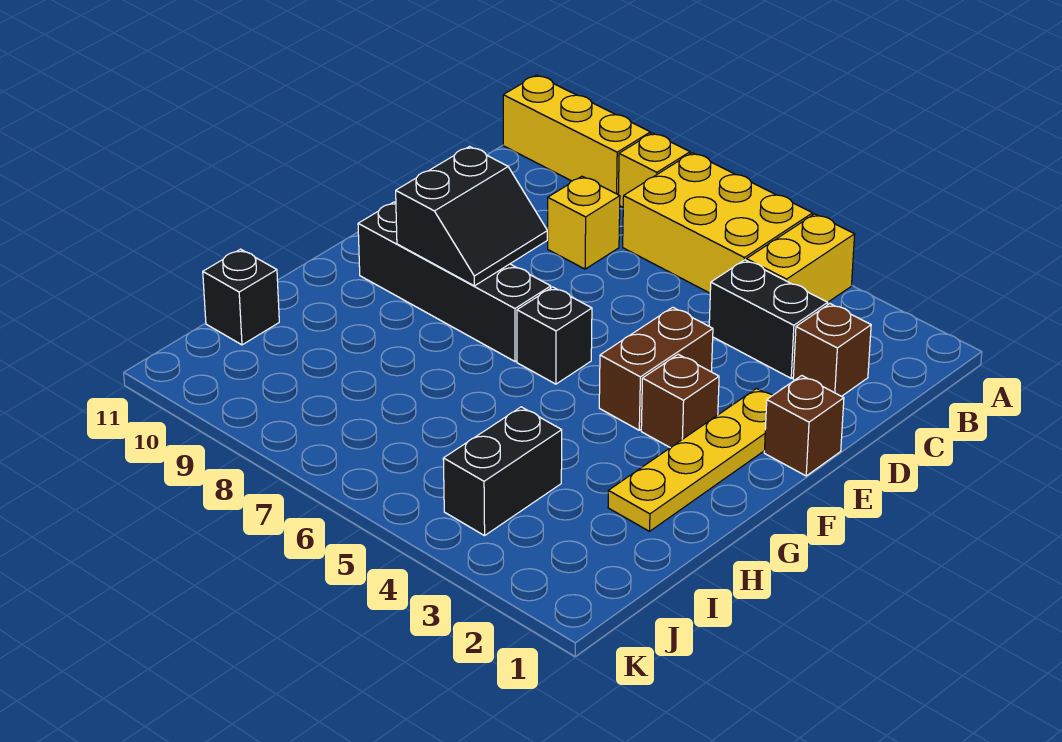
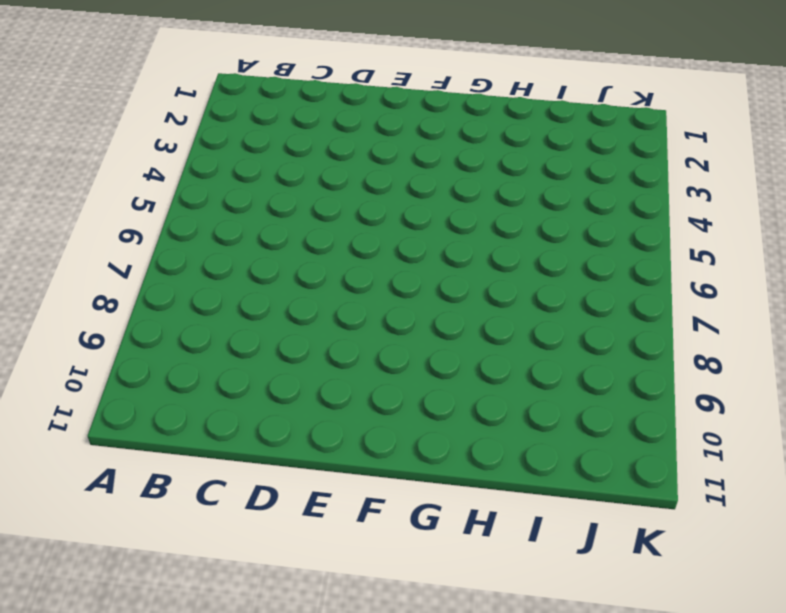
none -> yellow brick A4:B4 level 1
none -> yellow brick A5:B7 level 1
none -> yellow brick A8 level 1

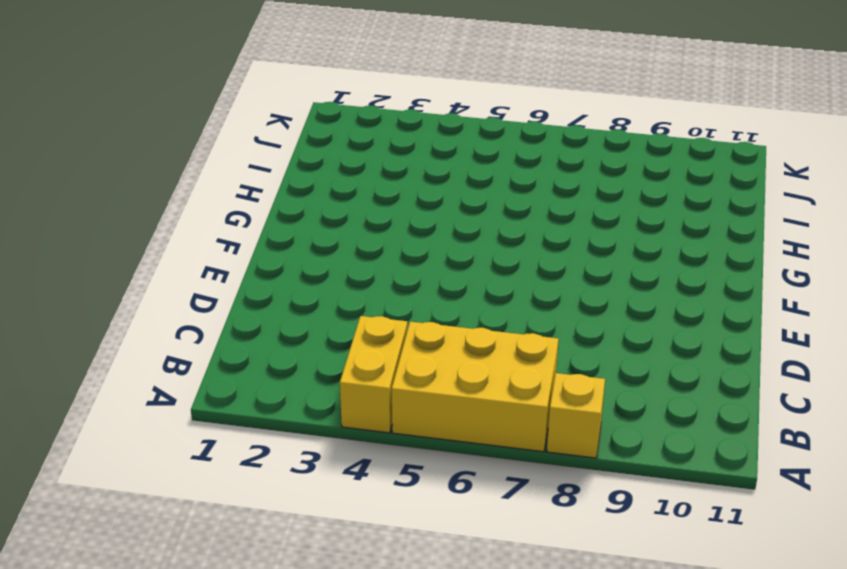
none -> yellow brick A9:A11 level 1
none -> brown brick C2 level 1
none -> black brick C3:C4 level 1

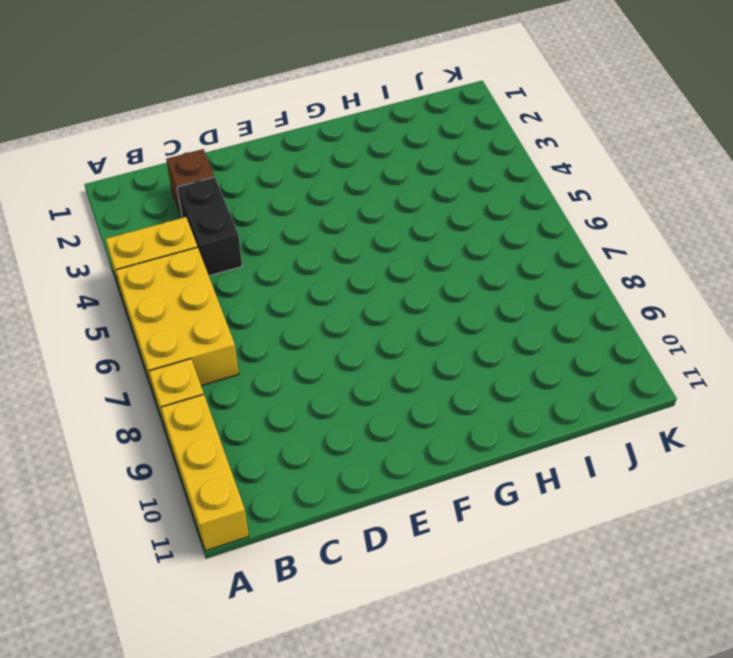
none -> yellow brick C8 level 1
none -> brown brick E1 level 1
none -> yellow plate E2:H2 level 1

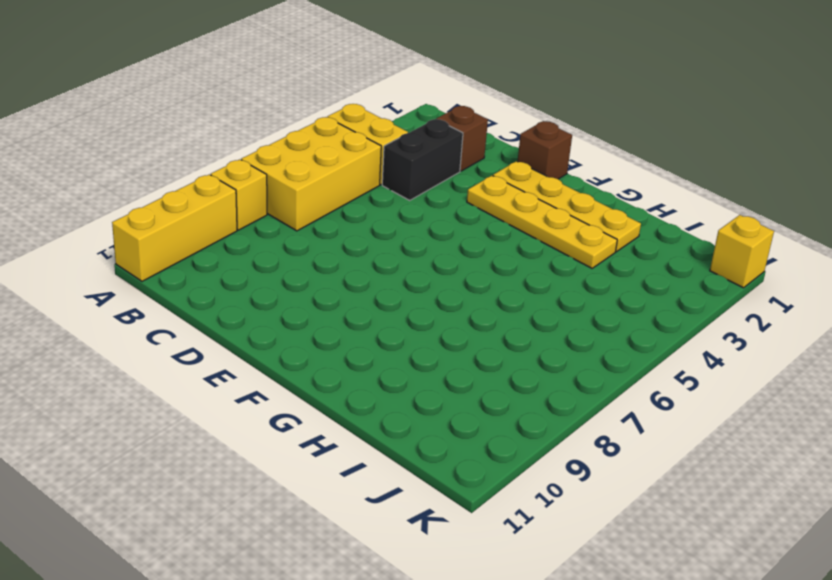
yellow plate E3:H3 level 1 -> brown brick F3 level 1
yellow brick K1 level 1 -> yellow brick C8 level 1
none -> brown brick E4:F4 level 1
none -> black brick F6 level 1
none -> black brick F7:F10 level 1

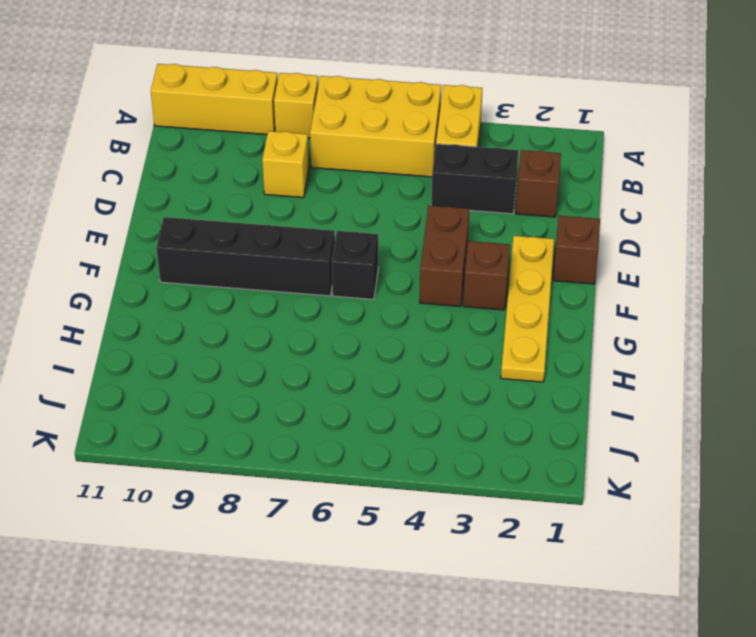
none -> black brick I4:J4 level 1
none -> black brick I11 level 1
none -> black slope E8:F9 level 2 top 9

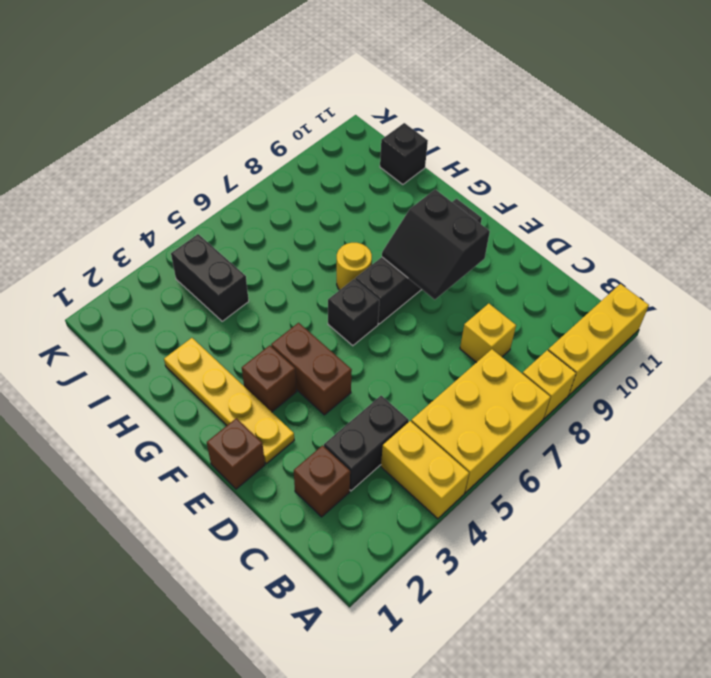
yellow round brick G7 level 1 -> none

